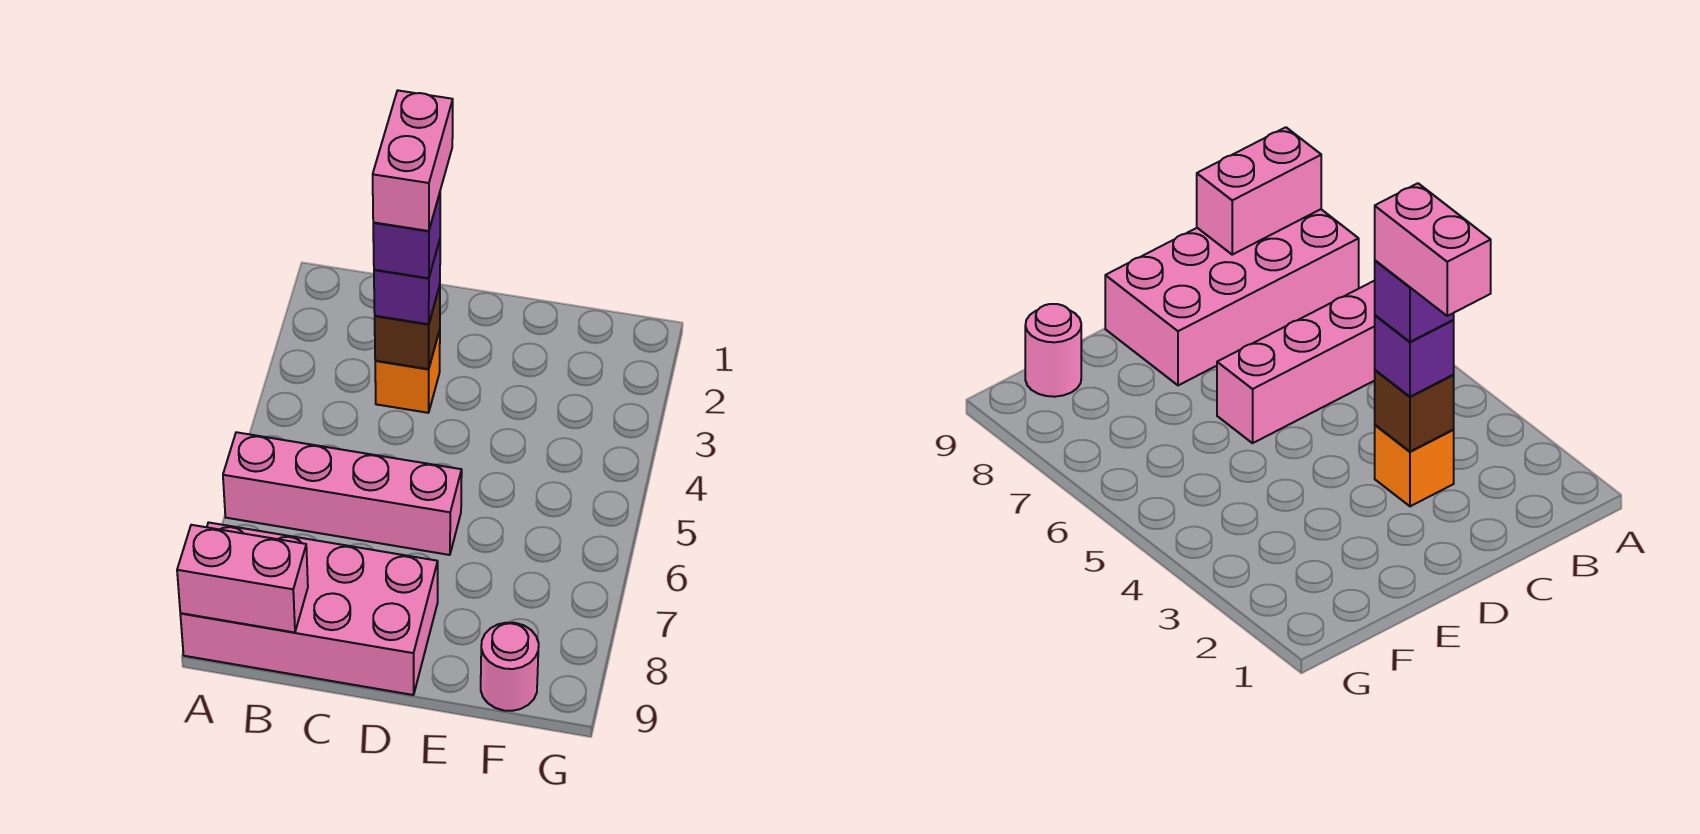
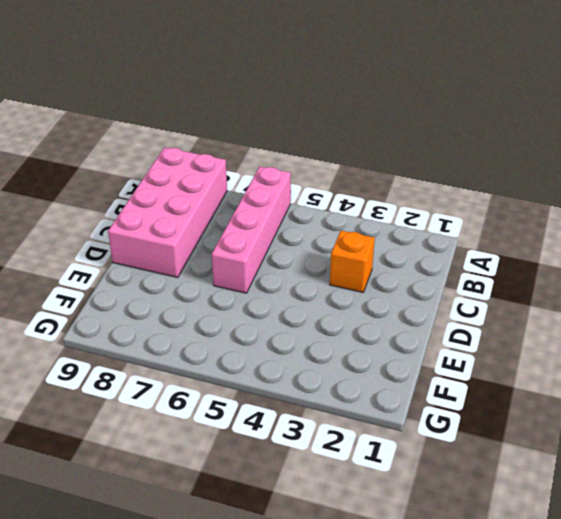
none -> pink round brick F9 level 1
none -> pink brick A9:B9 level 2

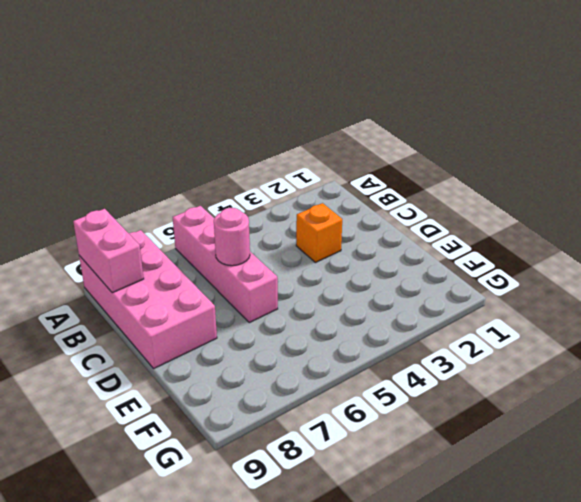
pink round brick C6 level 2 -> pink round brick F9 level 1
none -> brown brick C3 level 2
none -> purple brick C3 level 3

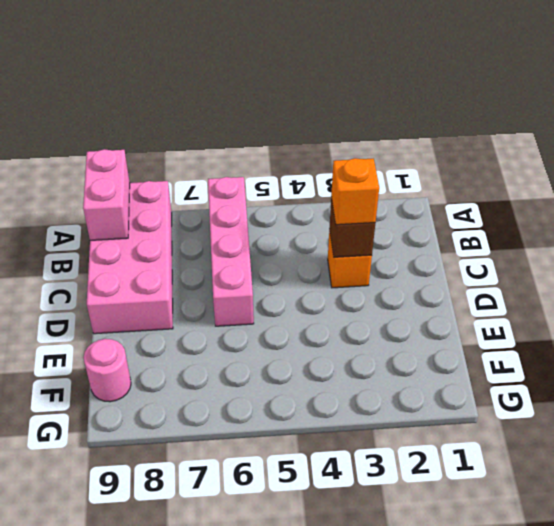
orange brick C3 level 3 -> purple brick C3 level 3
none -> purple brick C3 level 4
none -> pink brick C2:C3 level 5

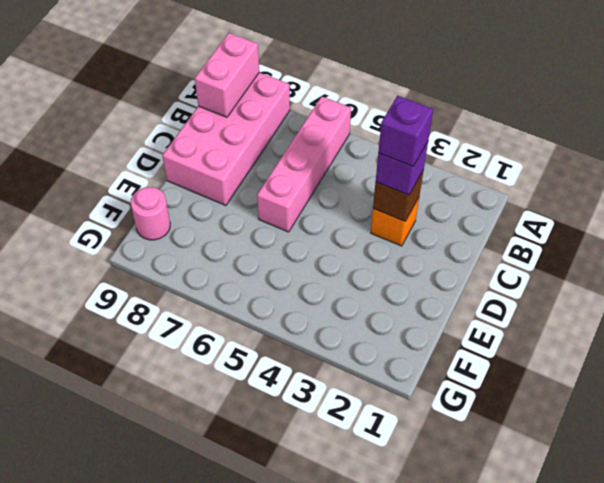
none -> pink brick C2:C3 level 5

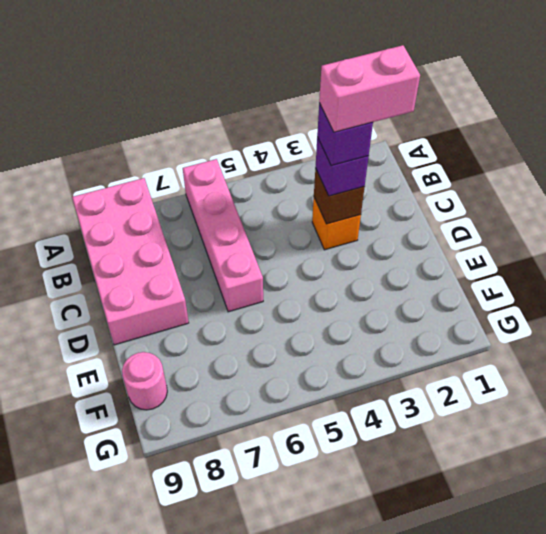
none -> pink brick A9:B9 level 2

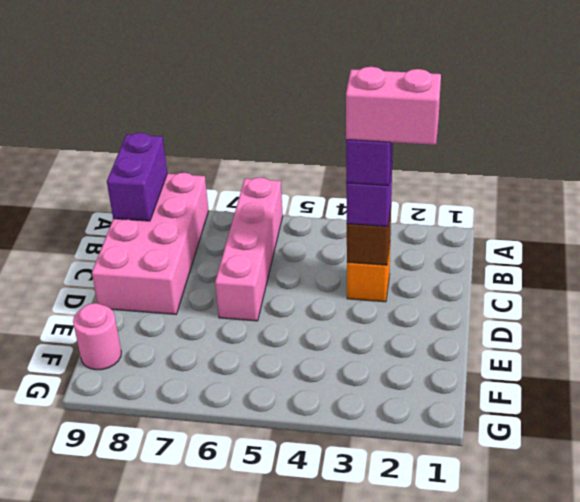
purple brick A9:B9 level 2 -> pink brick A9:B9 level 2

